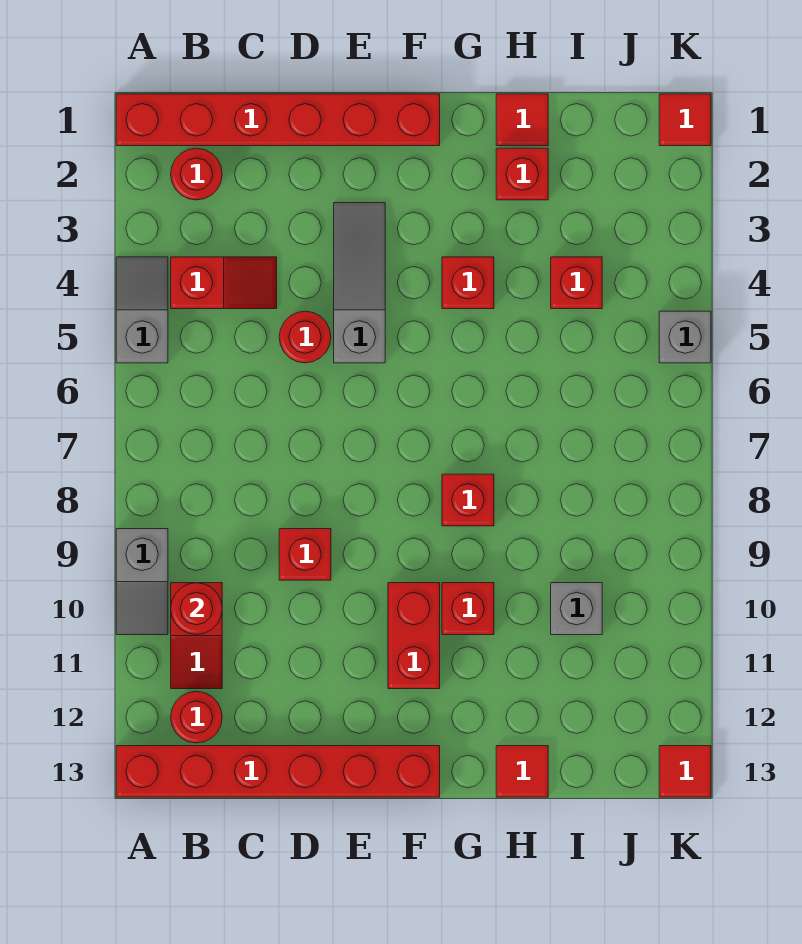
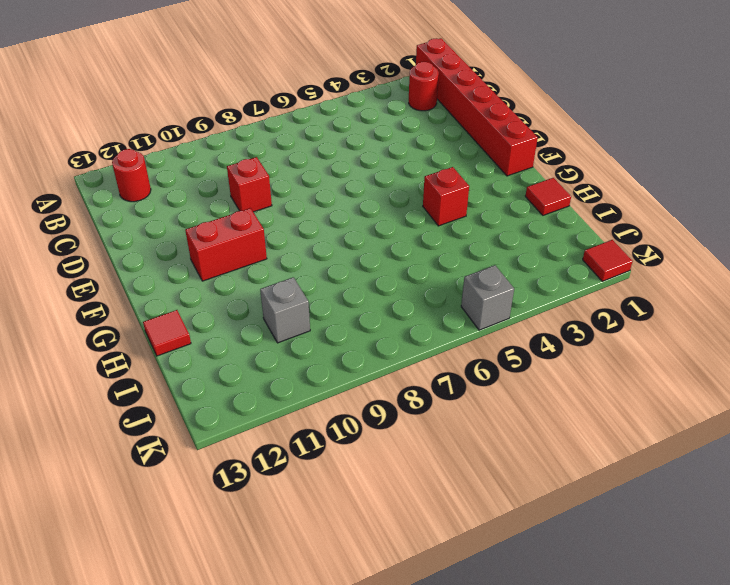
none -> grey slope A4:A5 level 1 top 5
none -> grey slope A9:A10 level 1 top 9
none -> red brick A13:F13 level 1

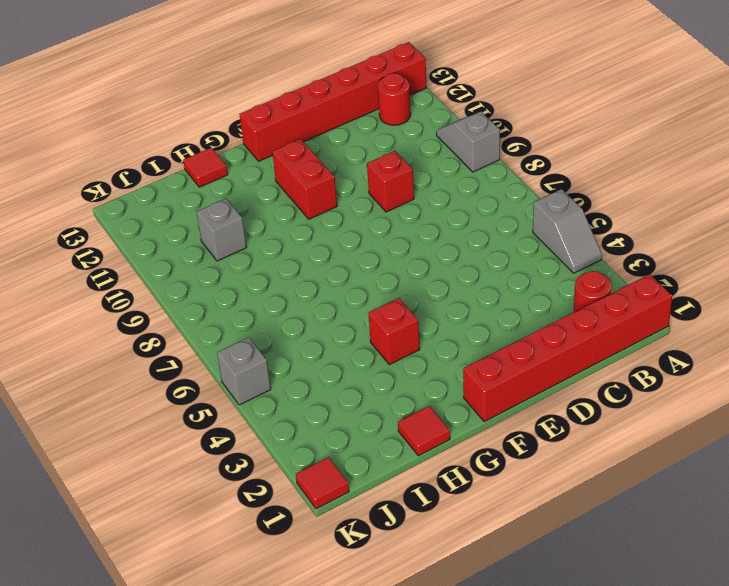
none -> red slope B4:C4 level 1 top B
none -> red slope B10:B11 level 1 top 10
none -> red round brick D5 level 1

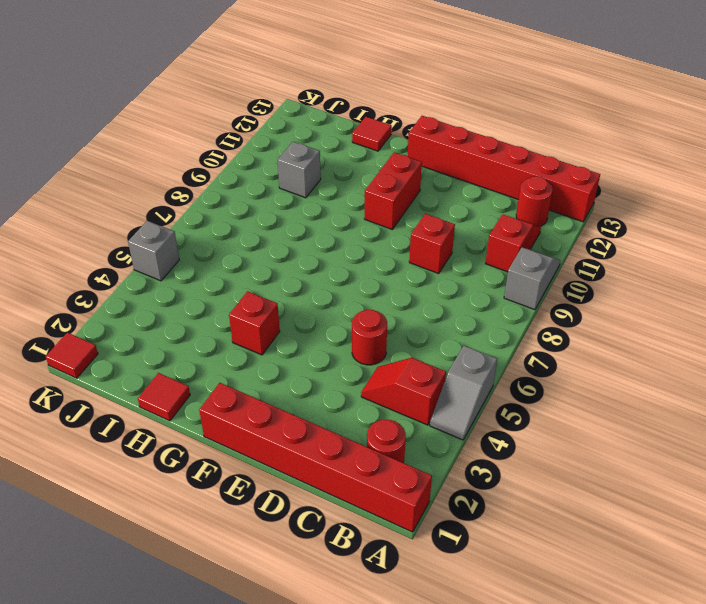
none -> grey slope E3:E5 level 1 top 5
none -> red brick G8 level 1
none -> red brick G10 level 1

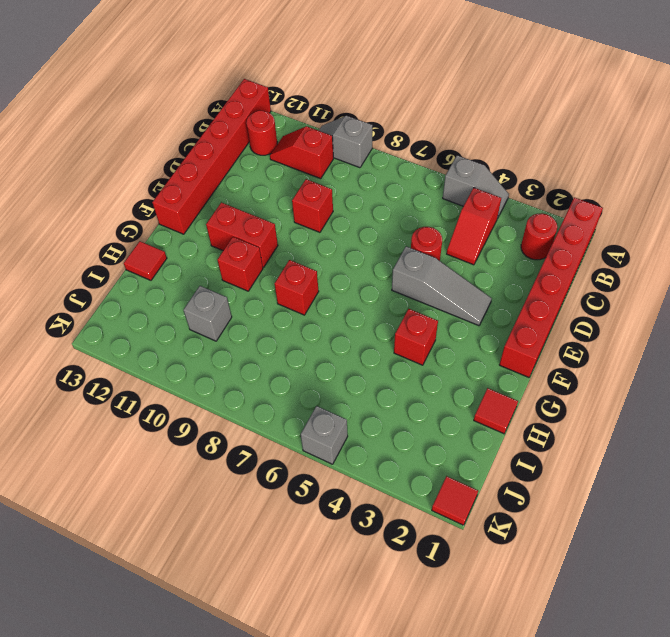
none -> red brick H2 level 1
none -> red brick I4 level 1
none -> red tile K13 level 1

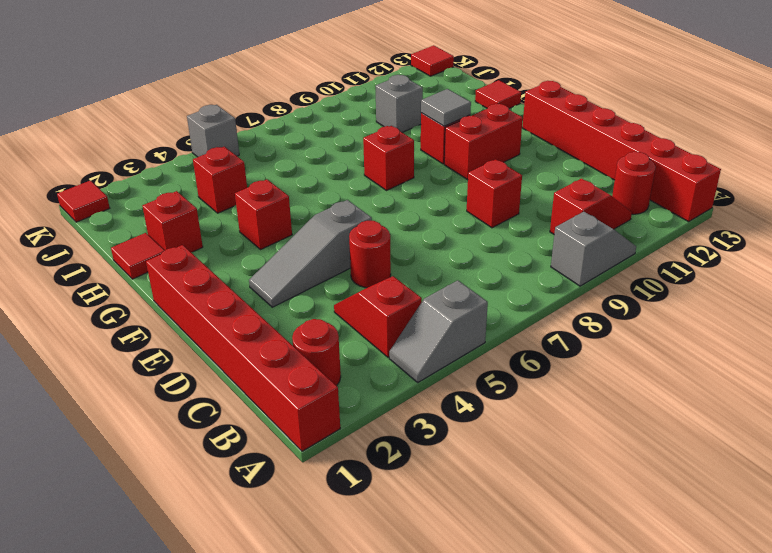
grey tile G10 level 2 -> none
none -> red round brick B10 level 2

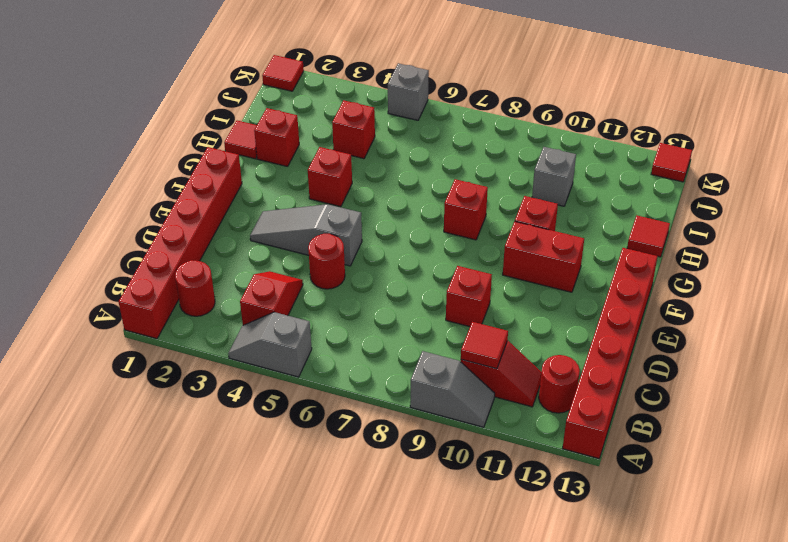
red tile B10 level 2 -> red round brick B10 level 2

